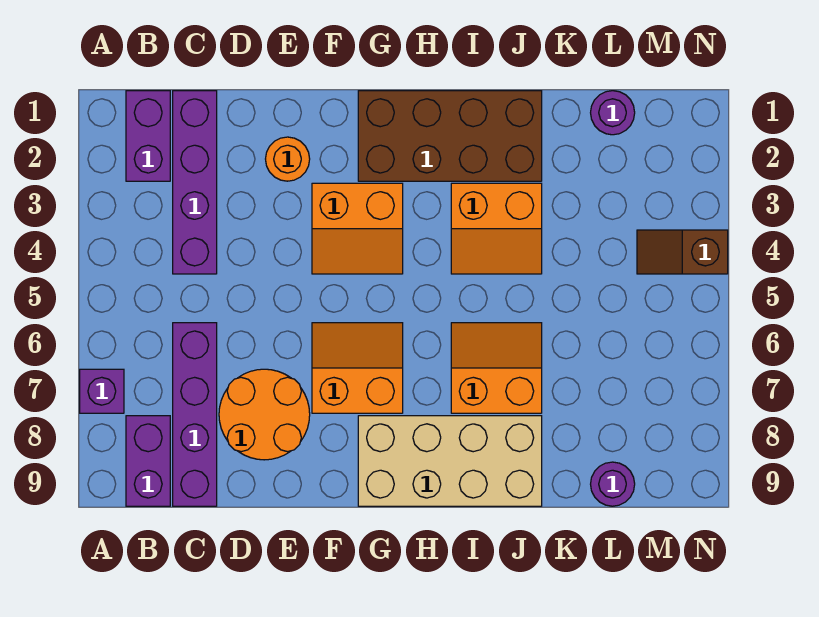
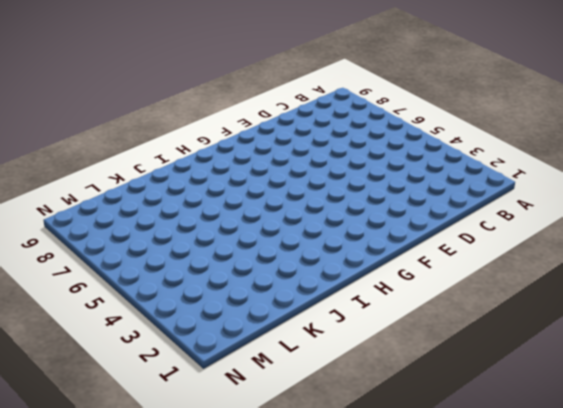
none -> purple brick A7 level 1
none -> purple brick B1:B2 level 1
none -> purple brick B8:B9 level 1

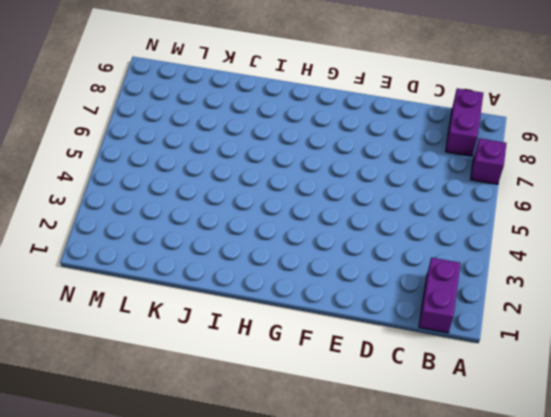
none -> purple brick C1:C4 level 1
none -> purple brick C6:C9 level 1
none -> orange round brick D7:E8 level 1

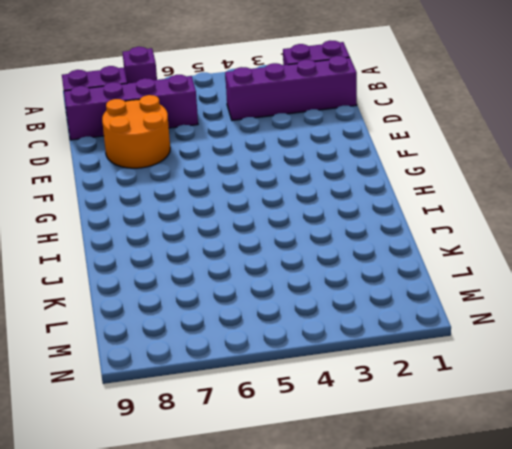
none -> orange round brick E2 level 1
none -> orange slope F3:G4 level 1 top 3
none -> orange slope F6:G7 level 1 top 7

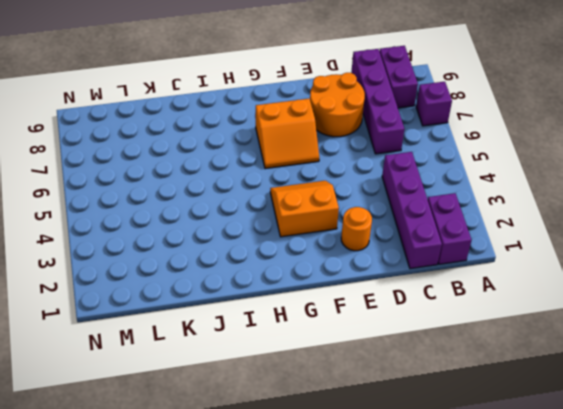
none -> brown brick G1:J2 level 1
none -> tan brick G8:J9 level 1
none -> orange slope I3:J4 level 1 top 3

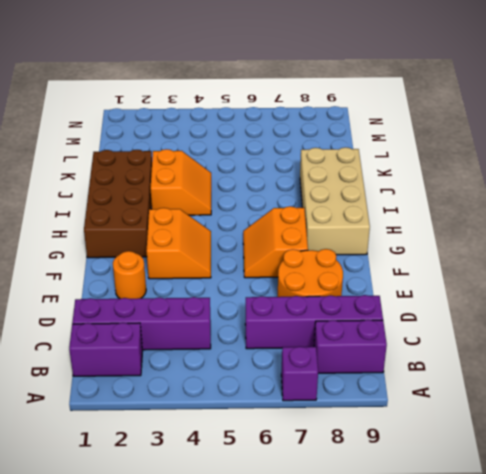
none -> orange slope I6:J7 level 1 top 7
none -> purple round brick L1 level 1
none -> purple round brick L9 level 1

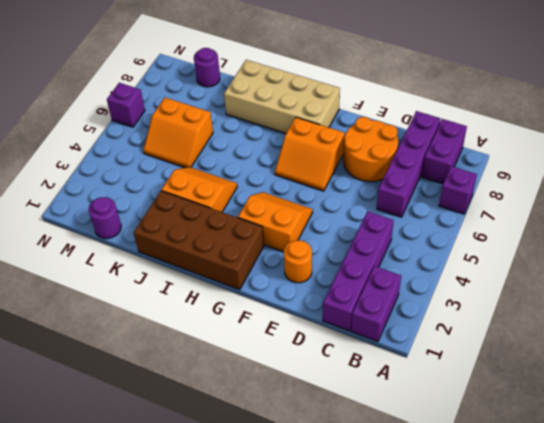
orange slope K5:L6 level 1 top 6 -> orange slope I6:J7 level 1 top 7
purple brick N6 level 1 -> none
none -> brown slope M4:N4 level 1 top N

